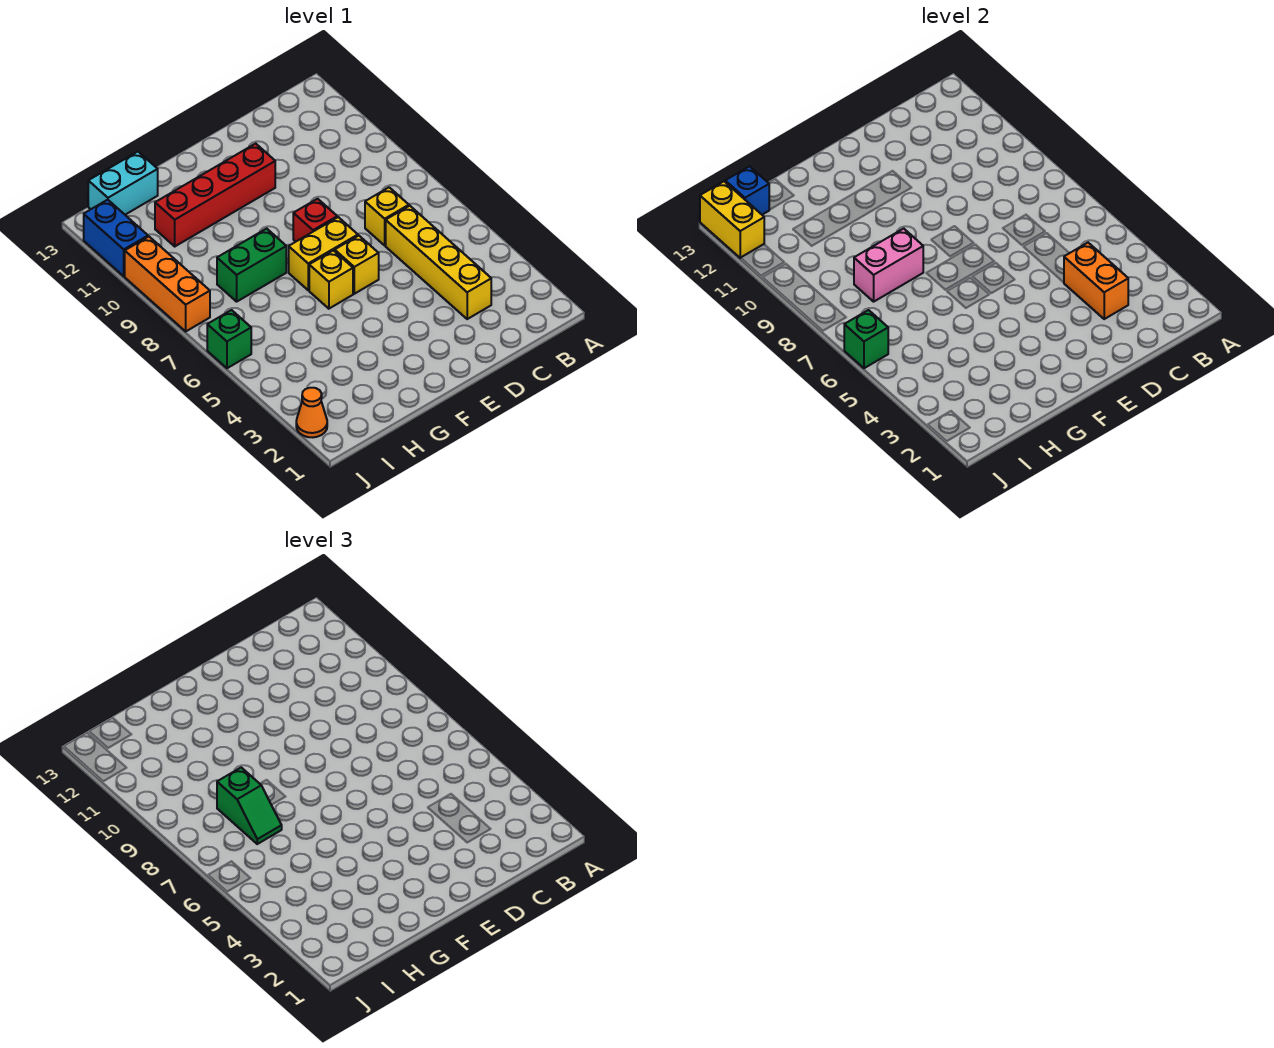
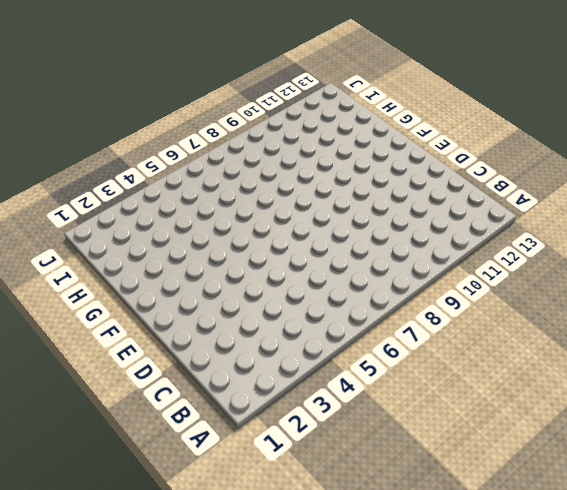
none -> yellow brick C3:C6 level 1
none -> yellow brick C7 level 1
none -> yellow brick E6 level 1

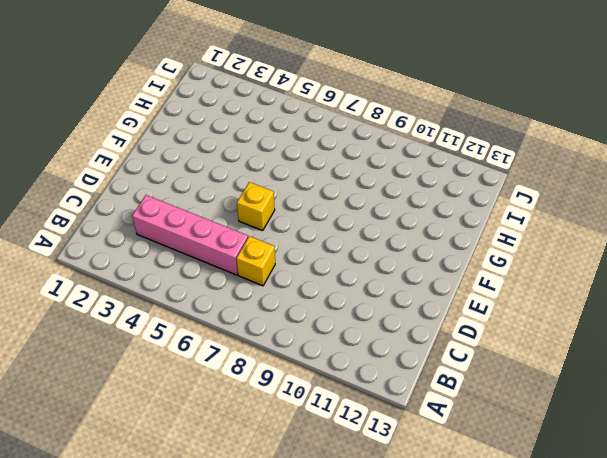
pink brick C3:C6 level 1 -> yellow brick C3:C6 level 1
none -> yellow brick E7:F7 level 1
none -> red brick E8 level 1
none -> red brick E11:H11 level 1

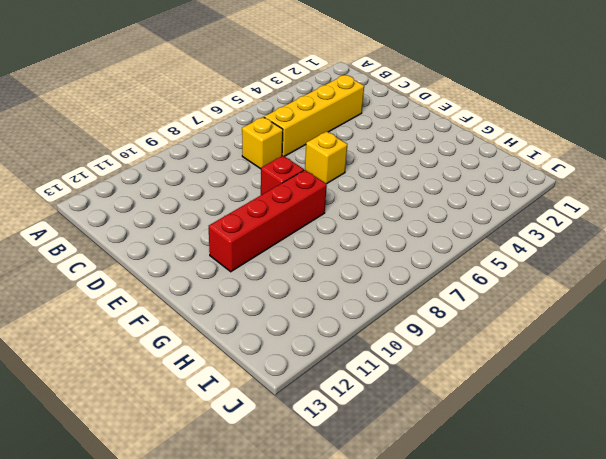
red brick F8:F11 level 1 -> red brick E11:H11 level 1
none -> yellow brick E7:F7 level 1
none -> yellow brick F6 level 1
none -> green brick G8:H8 level 1

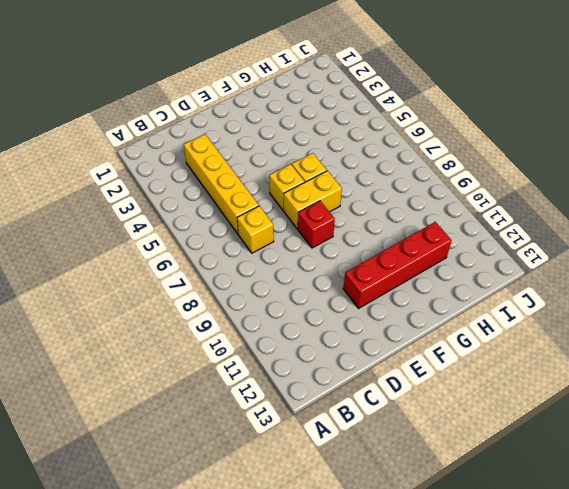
none -> green brick G8:H8 level 1
none -> cyan brick H13:I13 level 1
none -> orange cone J2 level 1

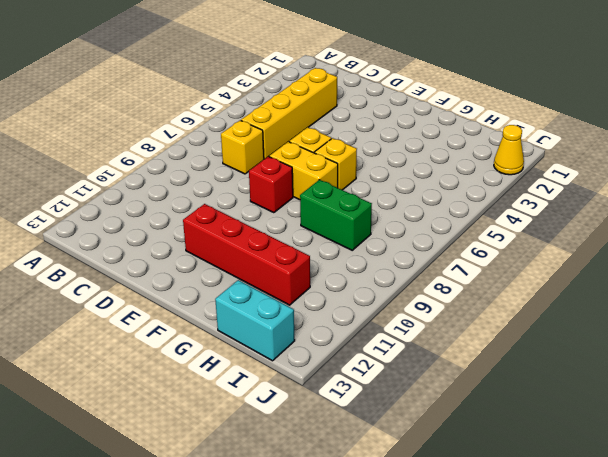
yellow cone J2 level 1 -> orange cone J2 level 1
none -> green brick J6 level 1
none -> orange brick J8:J10 level 1
none -> blue brick J11:J12 level 1

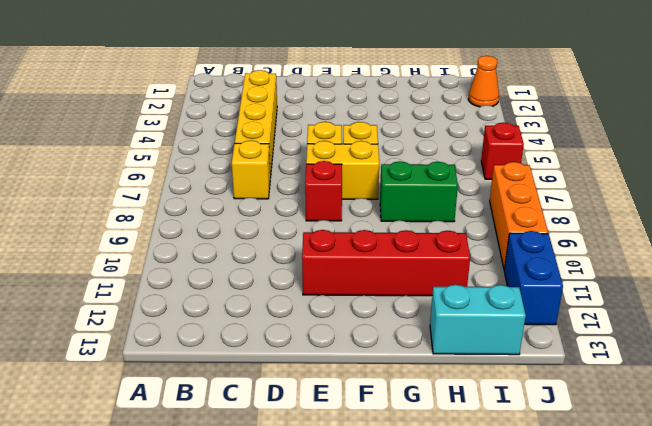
red brick J6 level 1 -> green brick J6 level 1
none -> orange brick C3:C4 level 2
none -> pink brick G8:H8 level 2
none -> blue brick I13 level 2

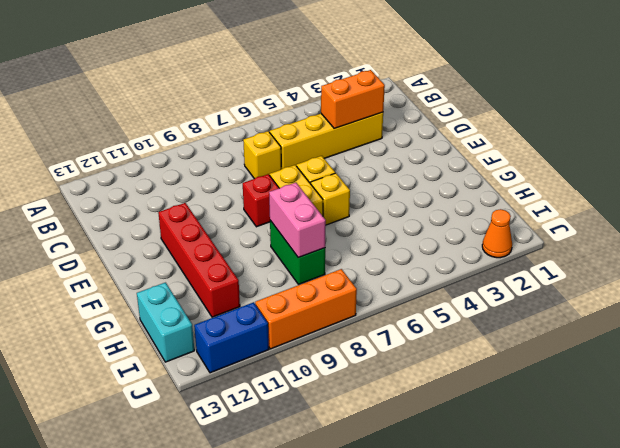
none -> green brick J6 level 1
none -> blue brick I13 level 2
none -> green brick J6 level 2

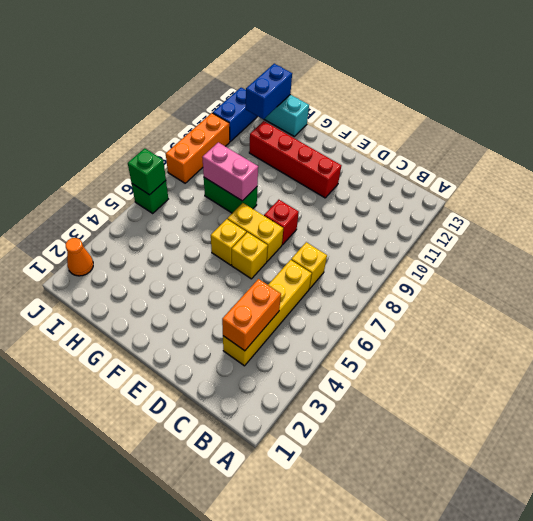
blue brick I12:I13 level 2 -> blue brick I13 level 2
none -> yellow brick J12:J13 level 2
none -> green slope H7:H8 level 3 top 8

